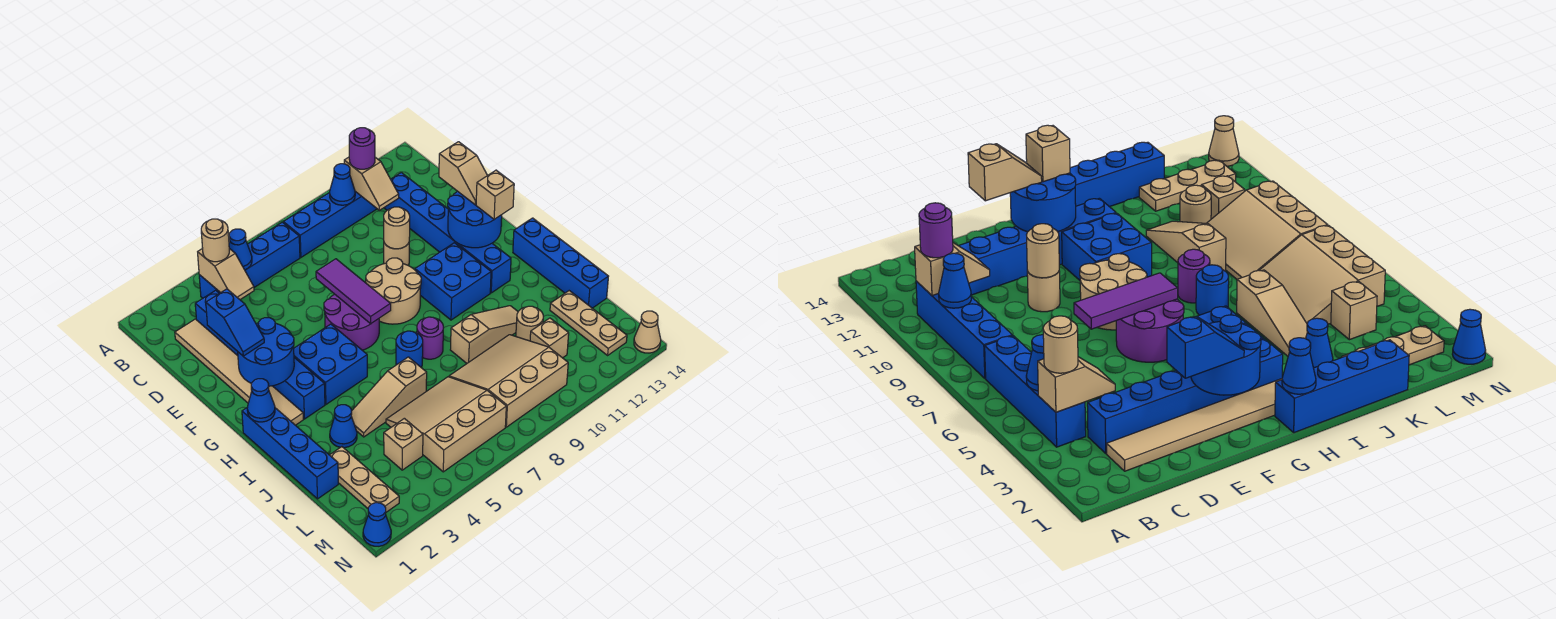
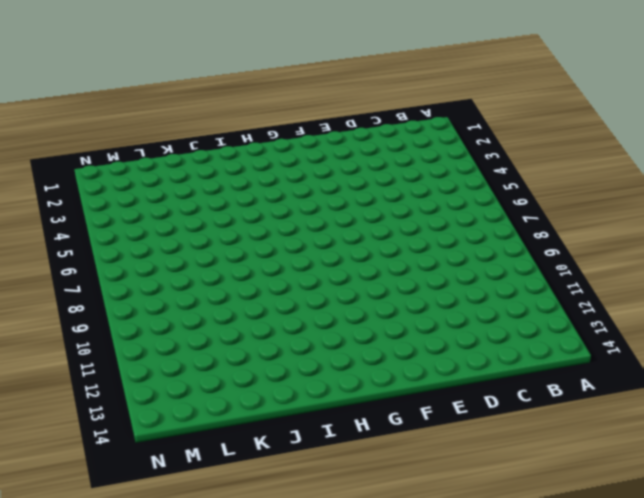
none -> blue brick B4:B7 level 1
none -> blue brick B8:B11 level 1
none -> tan tile C2:H2 level 1
none -> blue brick C3:H3 level 1

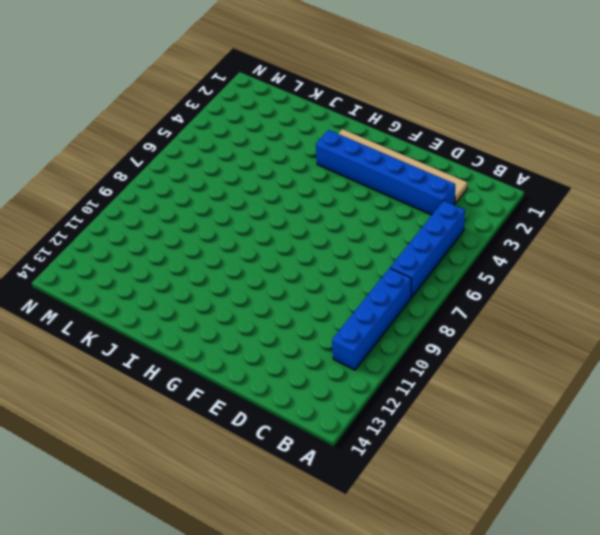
none -> blue brick C12:H12 level 1
none -> tan round brick E10 level 1
none -> purple round brick F6:G7 level 1
none -> tan round brick F8:G9 level 1

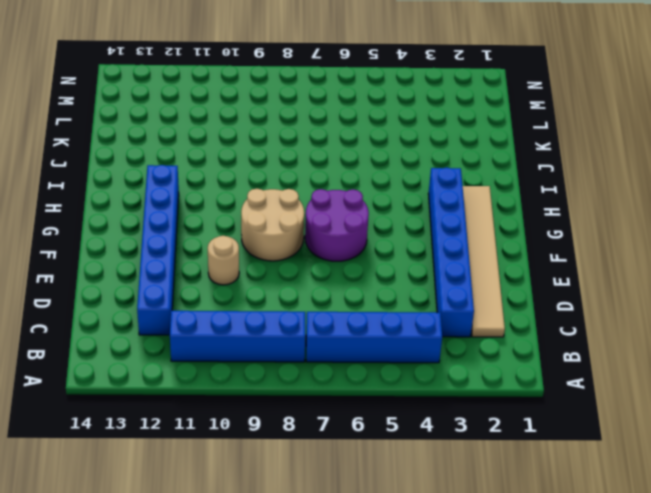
none -> blue brick G4:H5 level 1
none -> blue brick G10:H11 level 1
none -> blue brick H1:K1 level 1
none -> blue brick H14:K14 level 1

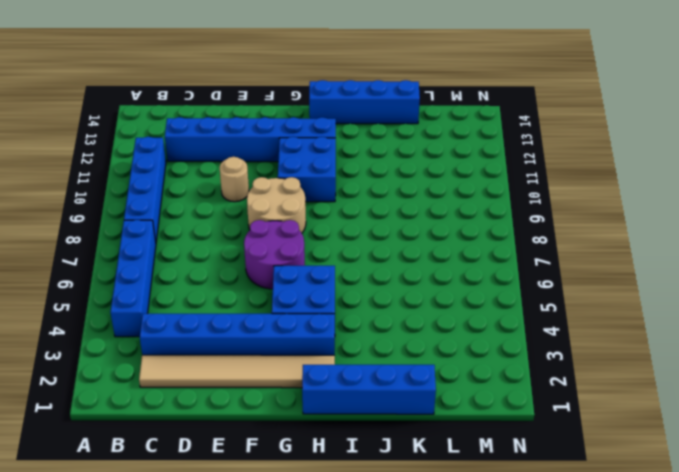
none -> blue round brick I7 level 1
none -> purple round brick I8 level 1
none -> blue cone J3 level 1
none -> tan slope J4:J6 level 1 top 6

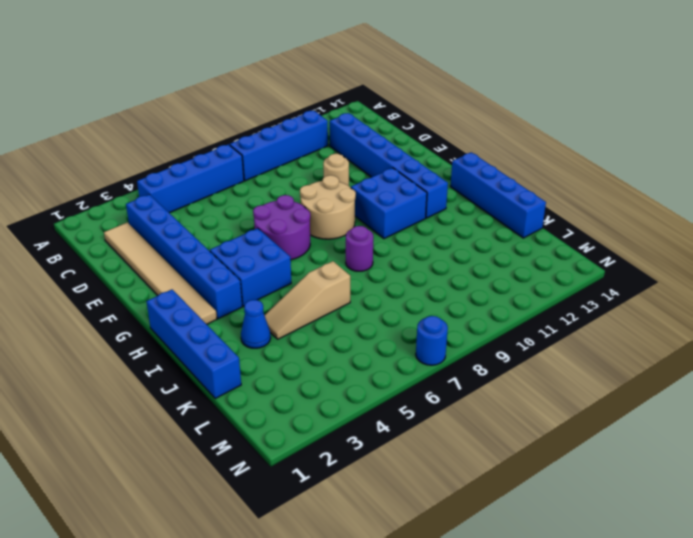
blue round brick N7 level 1 -> blue round brick I7 level 1
none -> tan slope J9:J11 level 1 top 9
none -> tan plate K2:M2 level 1
none -> tan slope K5:M7 level 1 top M
none -> tan slope K8:M10 level 1 top M

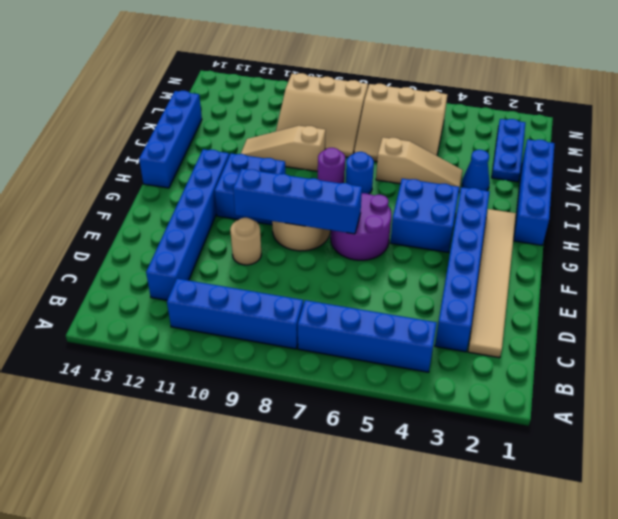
blue brick F7:F10 level 2 -> purple tile E7:G7 level 2
blue plate K2:M2 level 1 -> tan plate K2:M2 level 1
none -> tan round brick K11 level 1
none -> tan plate K13:M13 level 1
none -> tan brick L4 level 1
none -> tan brick L11 level 1

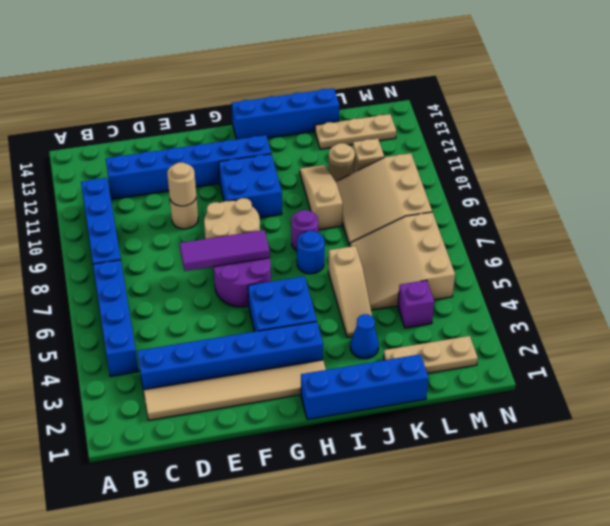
purple brick L4 level 1 -> tan brick L4 level 1
none -> blue cone N1 level 1
none -> tan cone N14 level 1
none -> tan slope B4:C4 level 2 top B
none -> blue cone B5 level 2

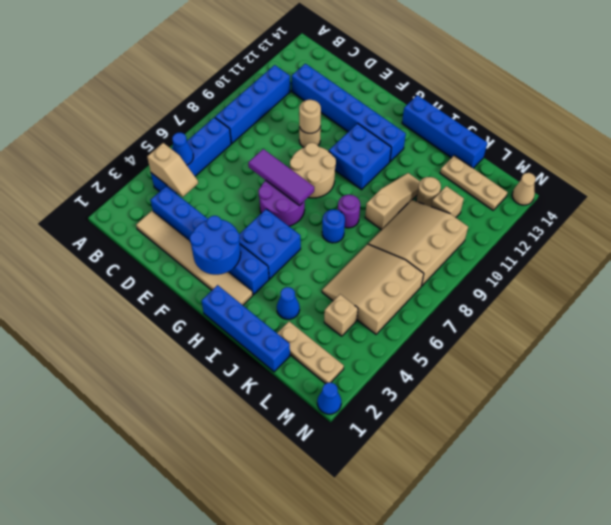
none -> tan slope J4:J6 level 1 top 6
none -> blue cone B10 level 2
none -> tan slope B11:C11 level 2 top B
none -> blue round brick F12:G13 level 2

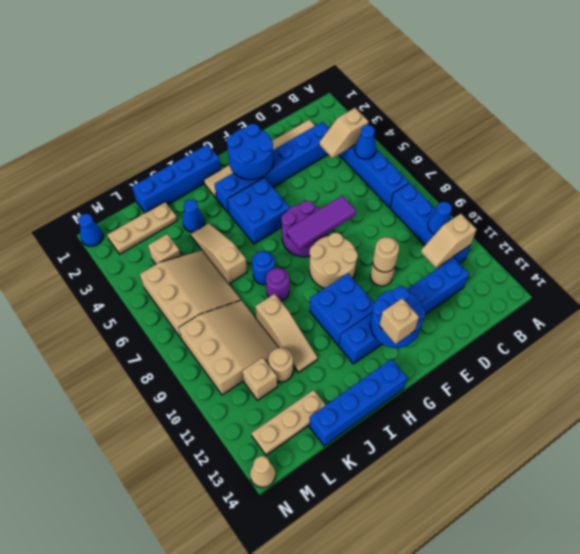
none -> blue cone H1 level 2
none -> tan round brick B4 level 3
none -> purple round brick B11 level 3
none -> blue slope E2:F2 level 3 top E

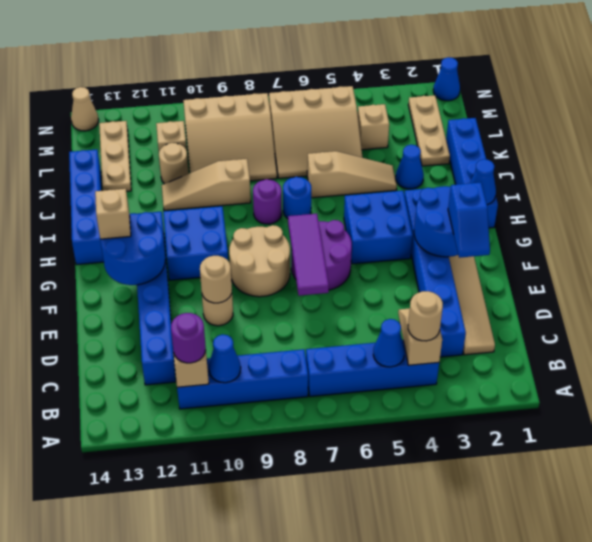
blue slope E2:F2 level 3 top F -> blue slope E2:F2 level 3 top E
none -> tan slope E13:F13 level 3 top E

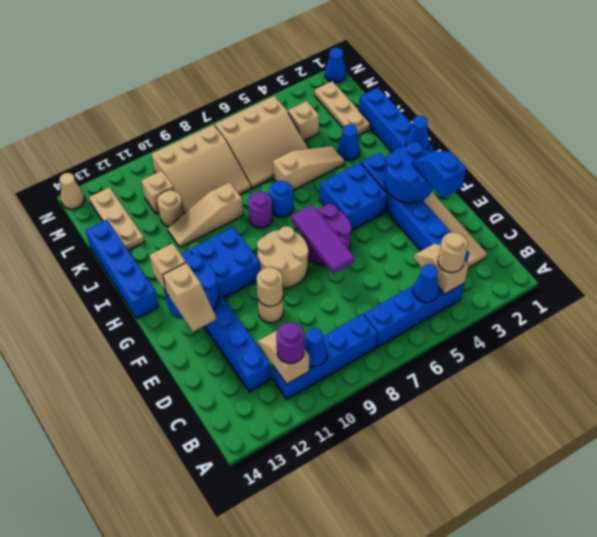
tan slope E13:F13 level 3 top F -> tan slope E13:F13 level 3 top E

